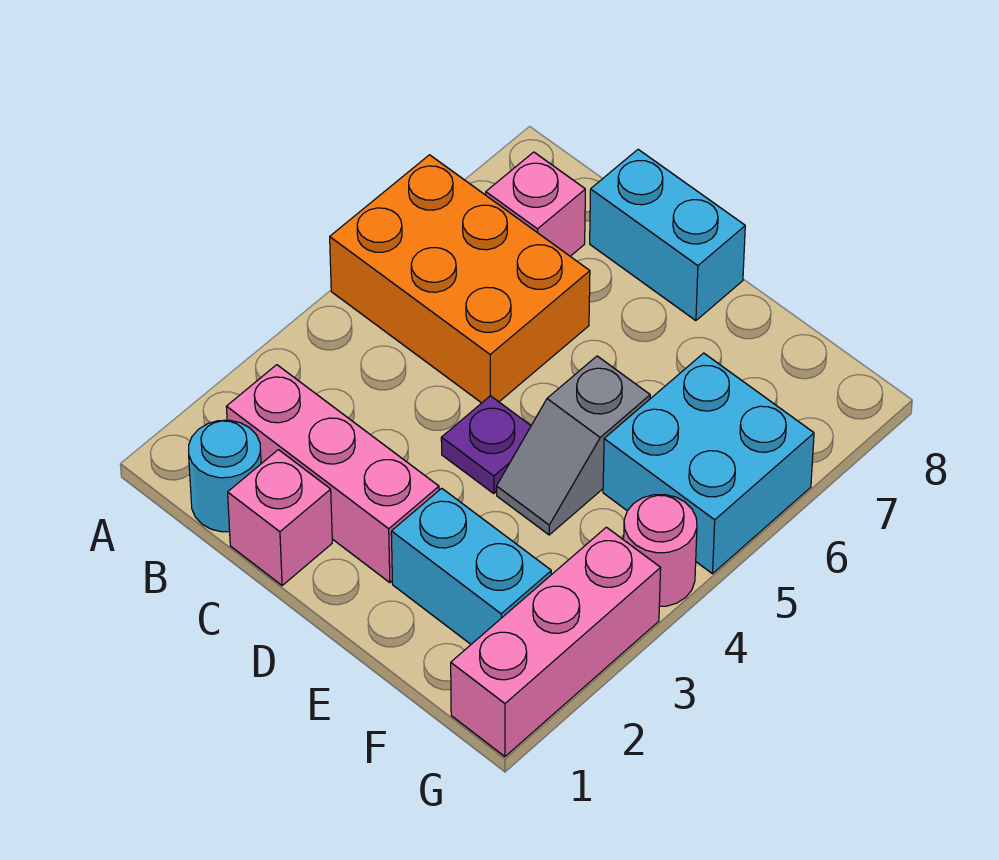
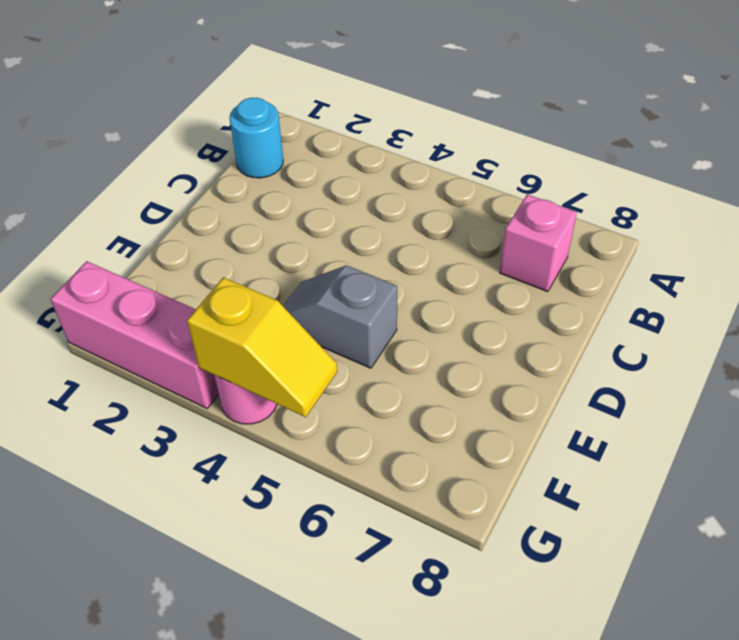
yellow slope G4:G5 level 2 top 4 -> none
none -> orange brick A5:C6 level 1
none -> pink brick B2:D2 level 1
none -> pink brick C1 level 1

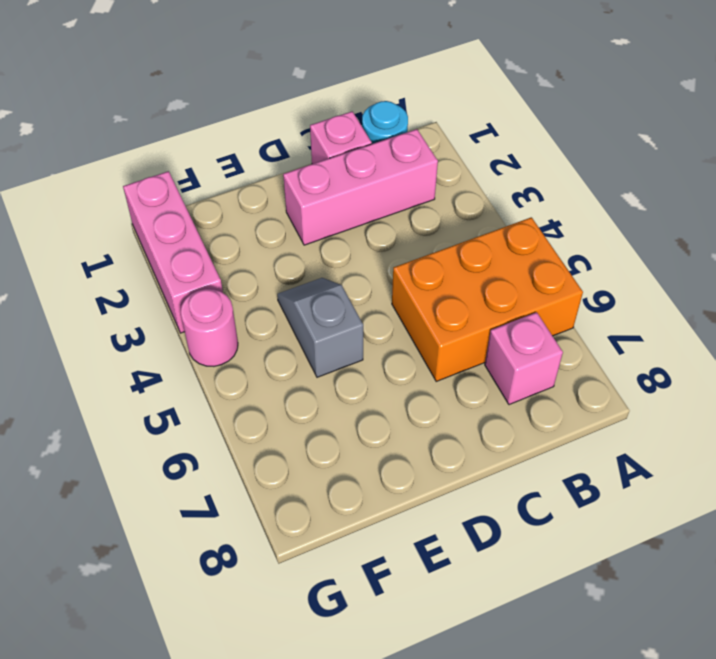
none -> cyan brick C8:D8 level 1
none -> purple plate D4 level 1
none -> cyan brick E2:F2 level 1

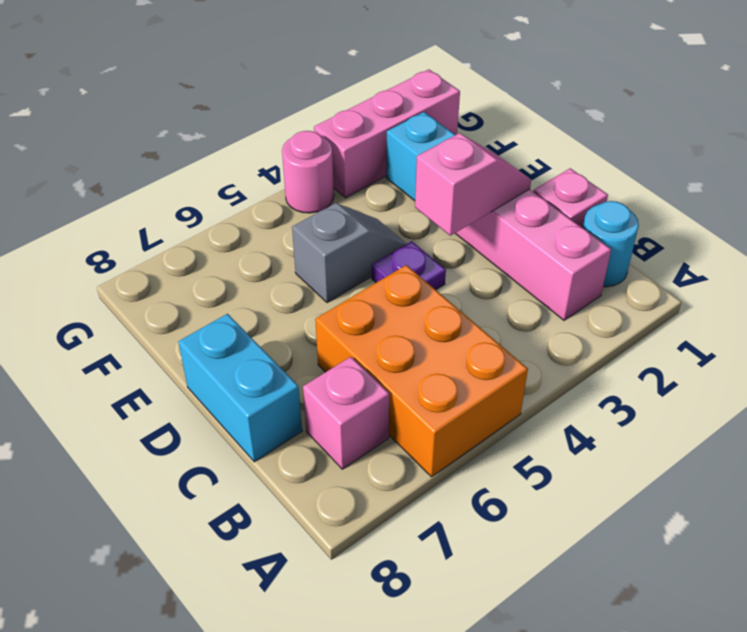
pink slope D2:D3 level 2 top 3 -> none
none -> cyan brick F5:G6 level 1

